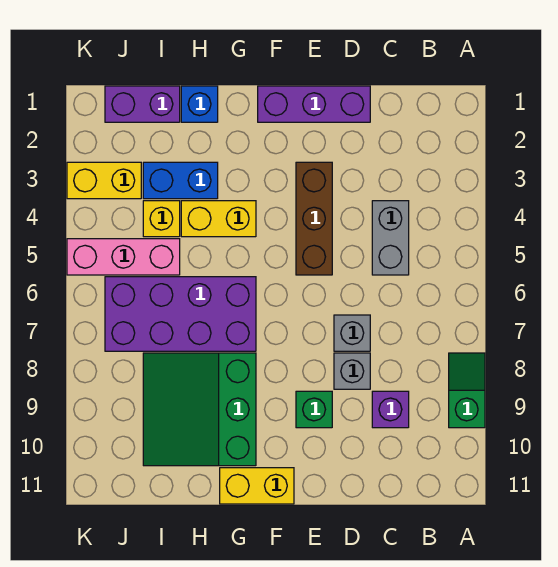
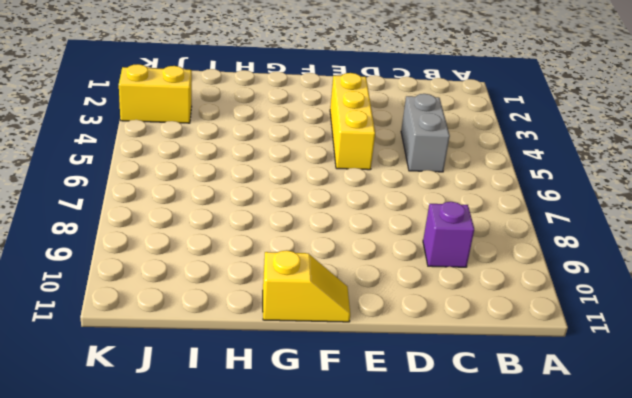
yellow brick E3:E5 level 1 -> brown brick E3:E5 level 1
yellow slope F11:G11 level 1 top G -> yellow brick F11:G11 level 1
none -> green slope A8:A9 level 1 top 9
none -> purple brick D1:F1 level 1
none -> grey brick D7 level 1

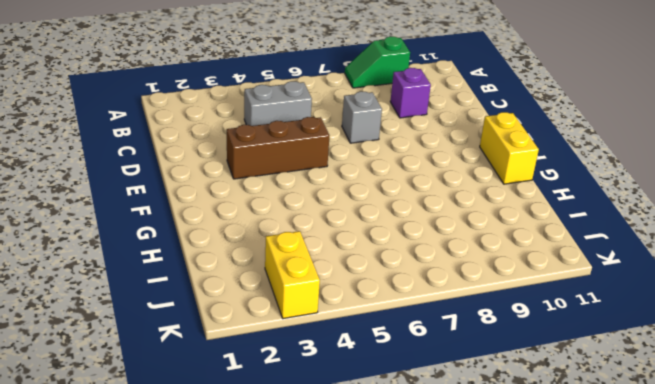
none -> purple brick D1:F1 level 1
none -> grey brick D8 level 1
none -> green brick E9 level 1

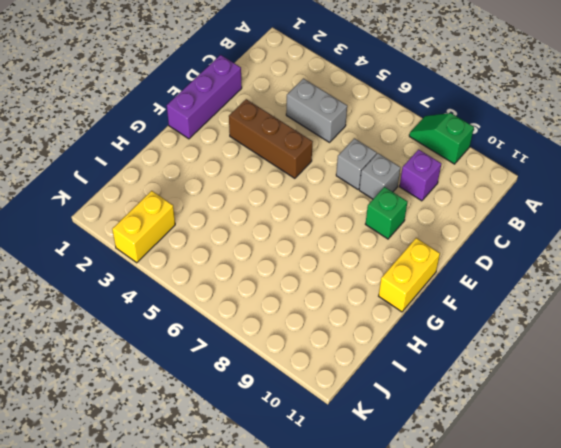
none -> yellow brick G4:H4 level 1
none -> purple brick G6:J7 level 1
none -> green slope G8:I10 level 1 top G

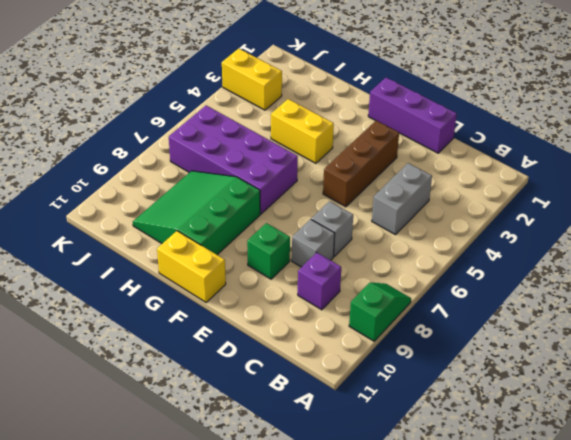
none -> blue brick H1 level 1
none -> blue brick H3:I3 level 1
none -> purple brick I1:J1 level 1

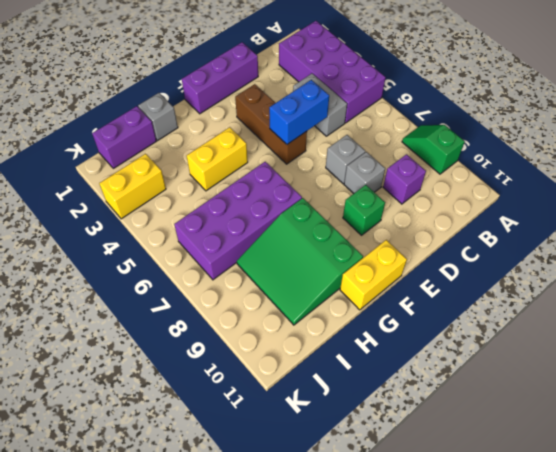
purple brick A2:B5 level 1 -> none
blue brick D5:E5 level 2 -> blue brick H3:I3 level 1
grey brick H1 level 1 -> blue brick H1 level 1
none -> yellow brick I4 level 1
none -> pink brick I5:K5 level 1

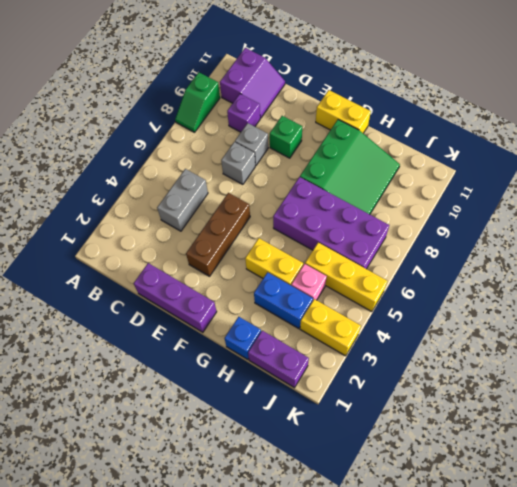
purple slope B10:C11 level 1 top B -> none
pink brick I4 level 1 -> yellow brick I4 level 1
yellow brick I5:K5 level 1 -> pink brick I5:K5 level 1

